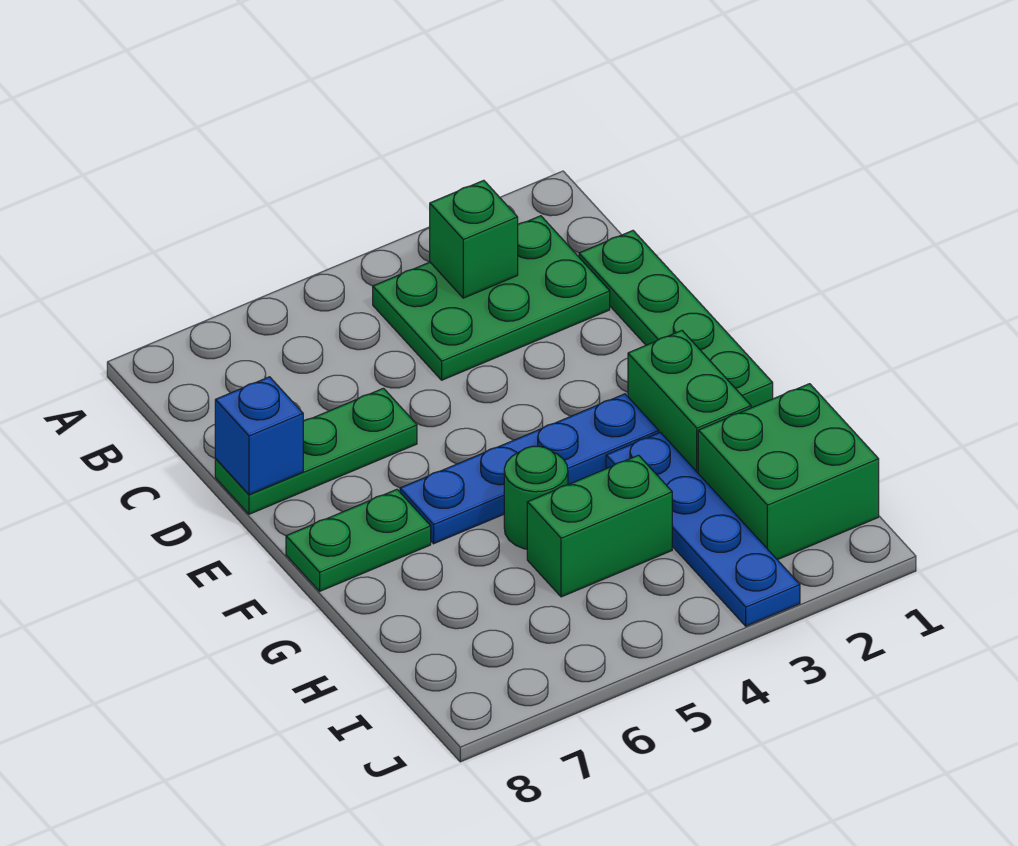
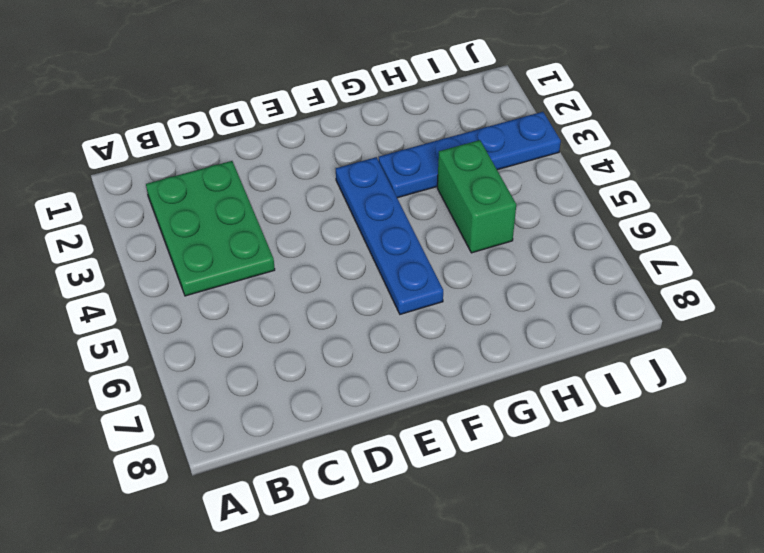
none -> green plate C1:F1 level 1
none -> green plate D6:D8 level 1
none -> green brick F2:G2 level 1

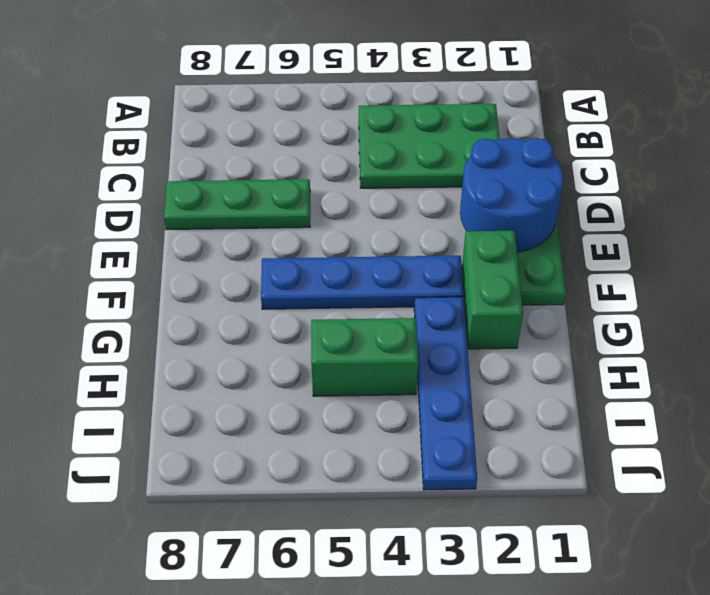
blue round brick D1:E2 level 2 -> none
none -> green plate F7:F8 level 1
none -> green round brick G5 level 1
none -> green brick H1:I2 level 1

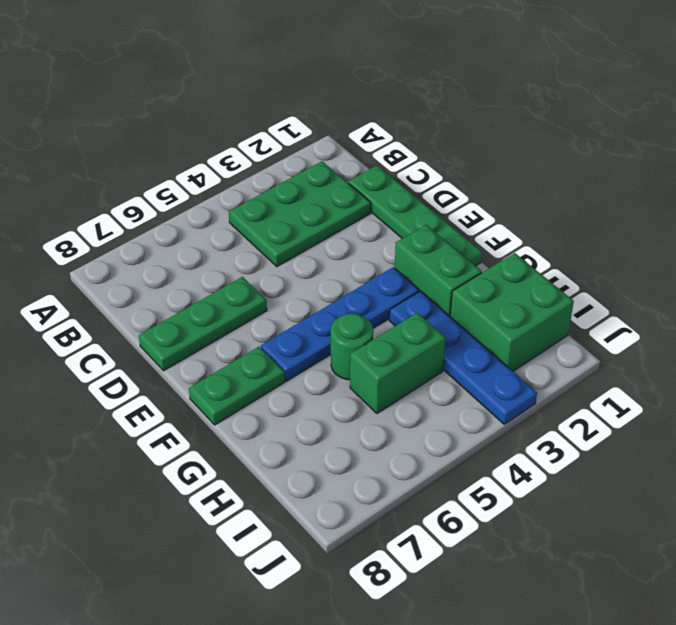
none -> green brick B3 level 2
none -> blue brick D8 level 2

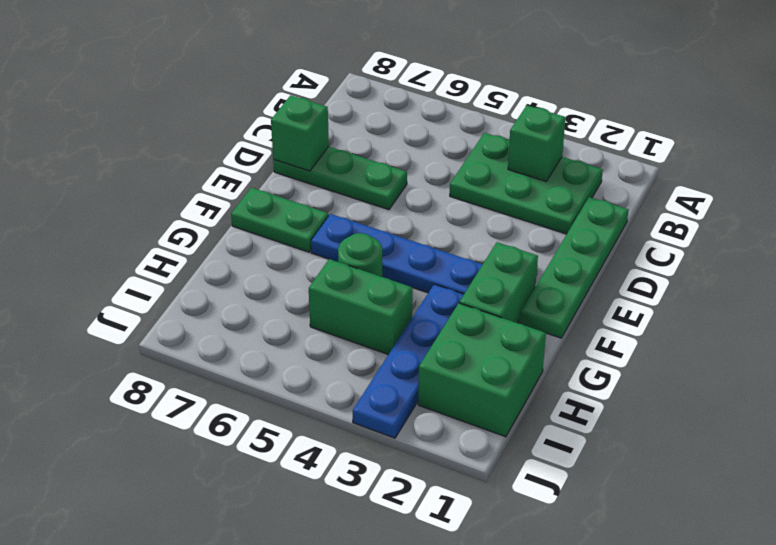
green brick D8 level 2 -> blue brick D8 level 2

